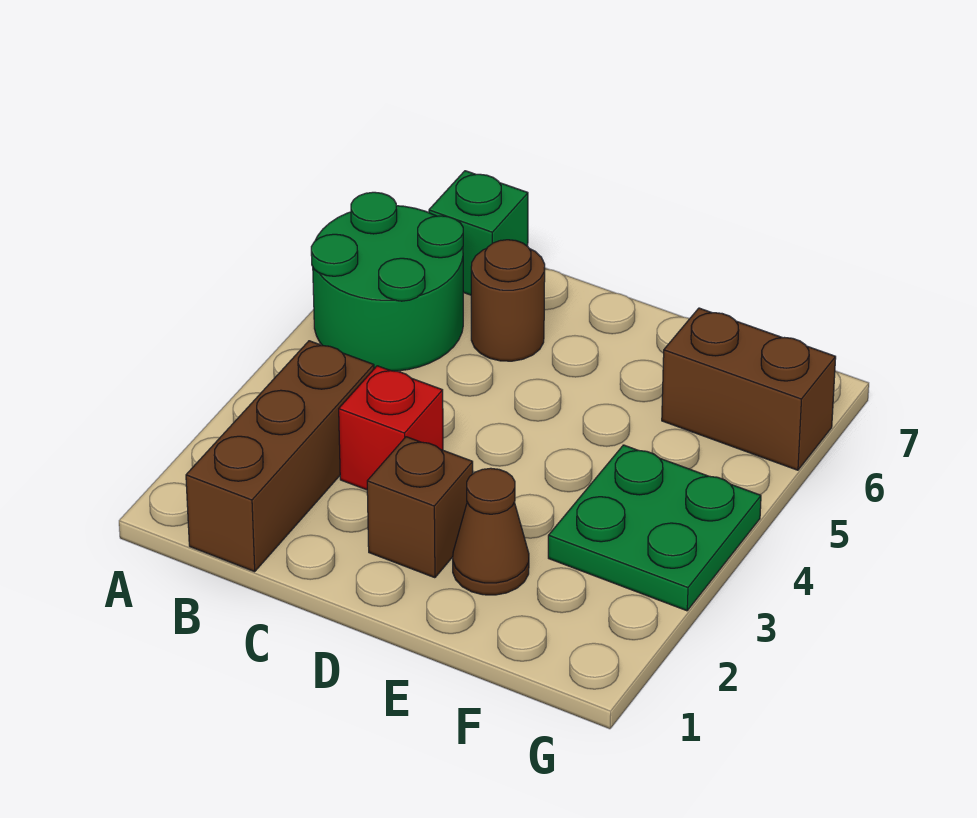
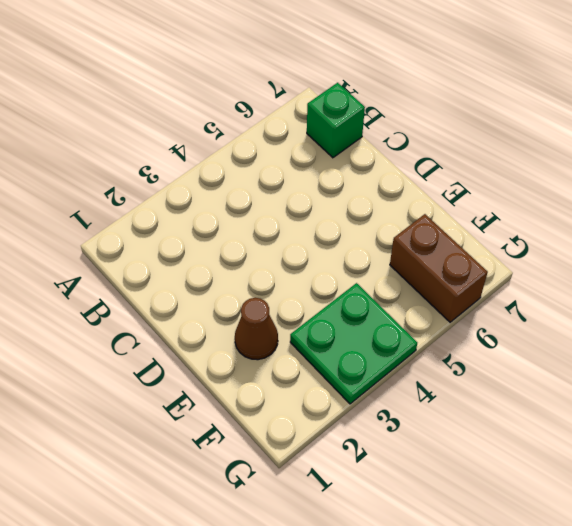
none -> green round brick A5:B6 level 1
none -> brown brick B1:B3 level 1

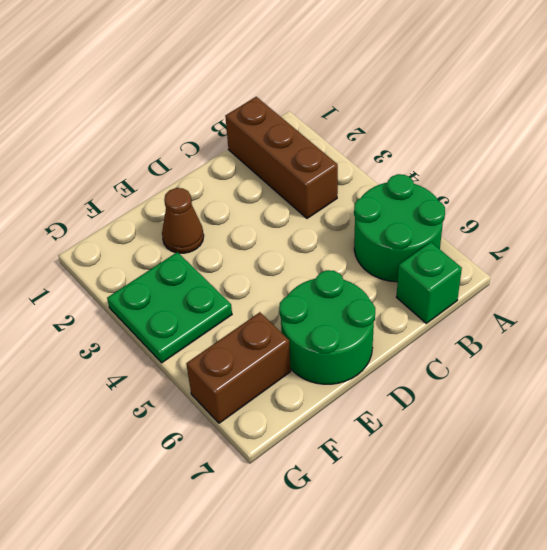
green round brick D6:E7 level 1 -> none
none -> red brick C3 level 1
none -> brown round brick C6 level 1

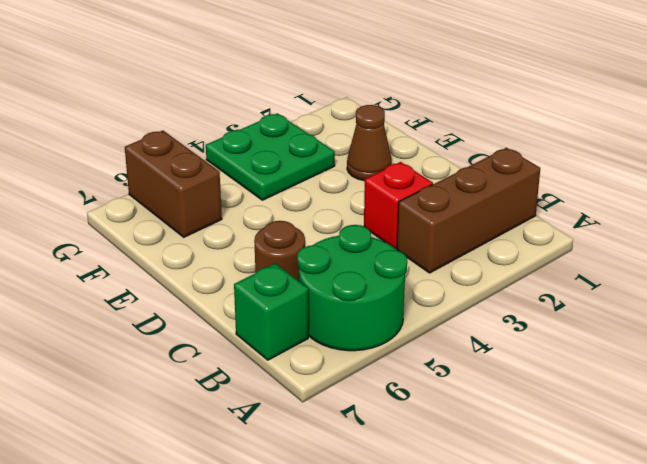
none -> brown brick D2 level 1

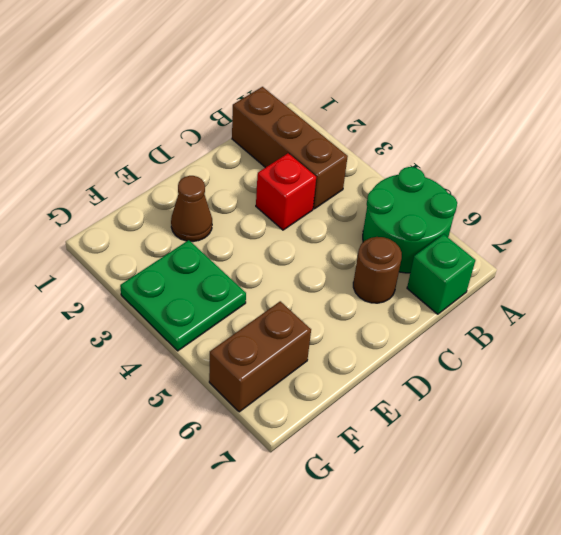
none -> brown brick D2 level 1

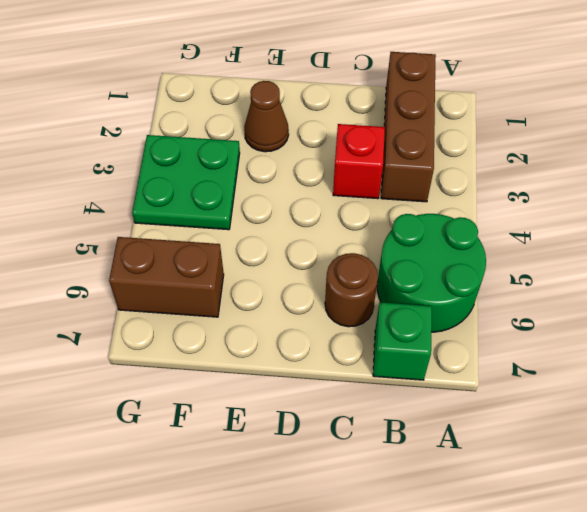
none -> brown brick D2 level 1

